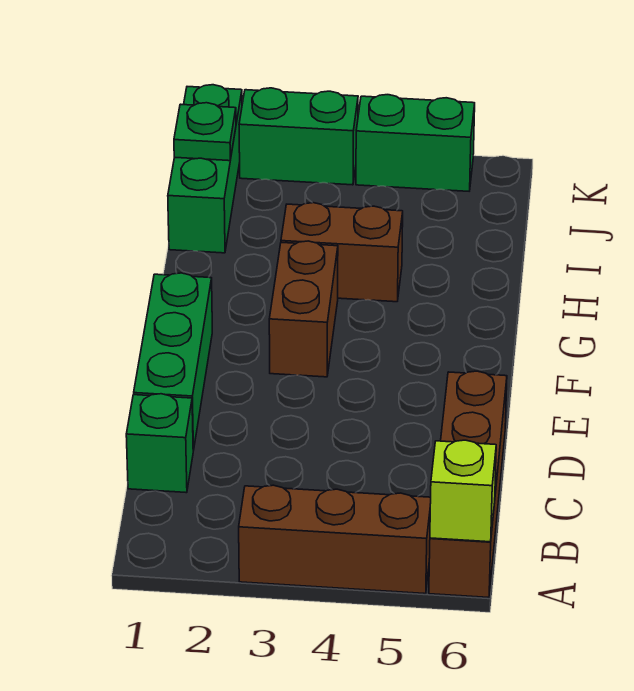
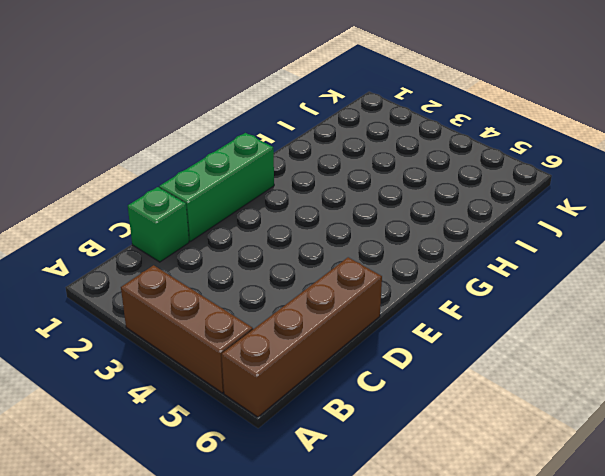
none -> brown brick F3:G3 level 1
none -> brown brick H3:H4 level 1

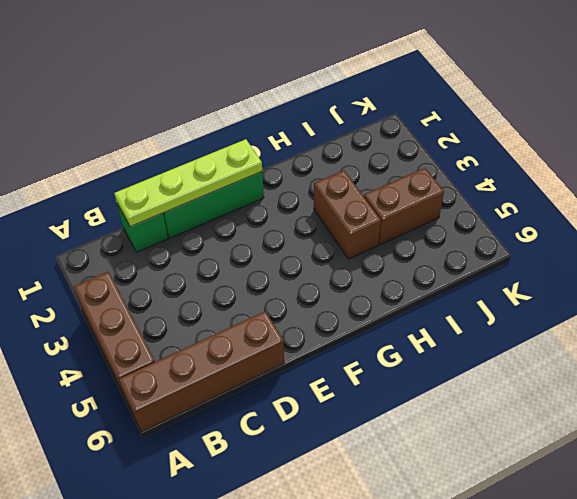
lime plate C1:F1 level 2 -> none
brown brick I4:J4 level 1 -> brown brick F3:G3 level 1
none -> green brick I1:K1 level 1
none -> green brick K2:K3 level 1

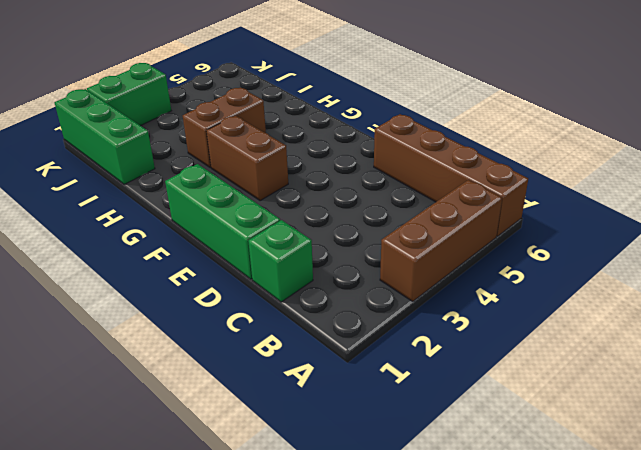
none -> green brick K4:K5 level 1
none -> lime brick A6 level 2

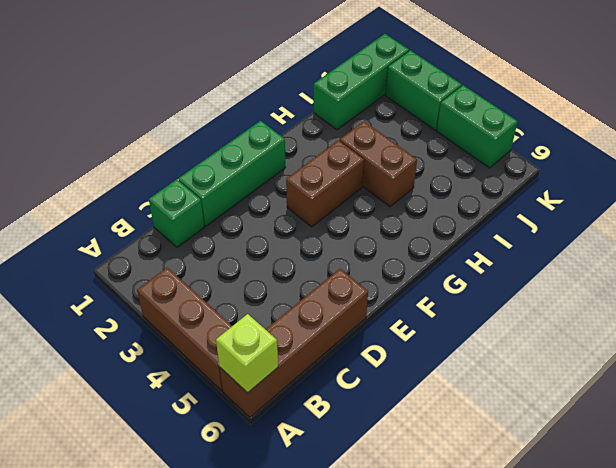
none -> green plate J1 level 2

